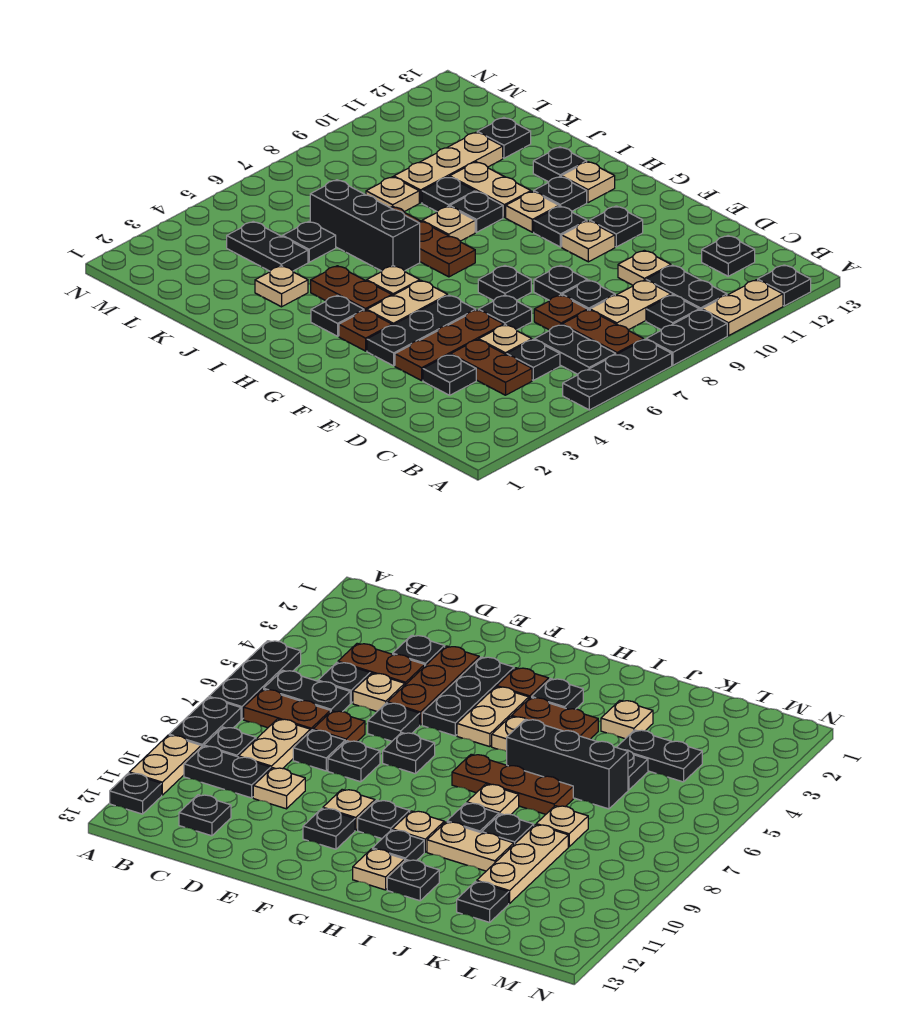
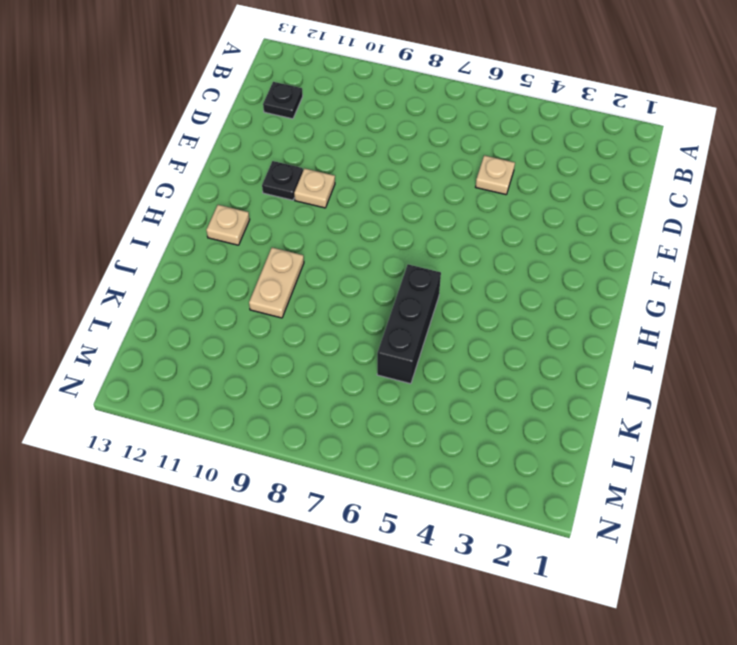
none -> black plate A5:A7 level 1
none -> black plate A8:A9 level 1
none -> tan plate A10:A11 level 1
none -> black plate A12 level 1

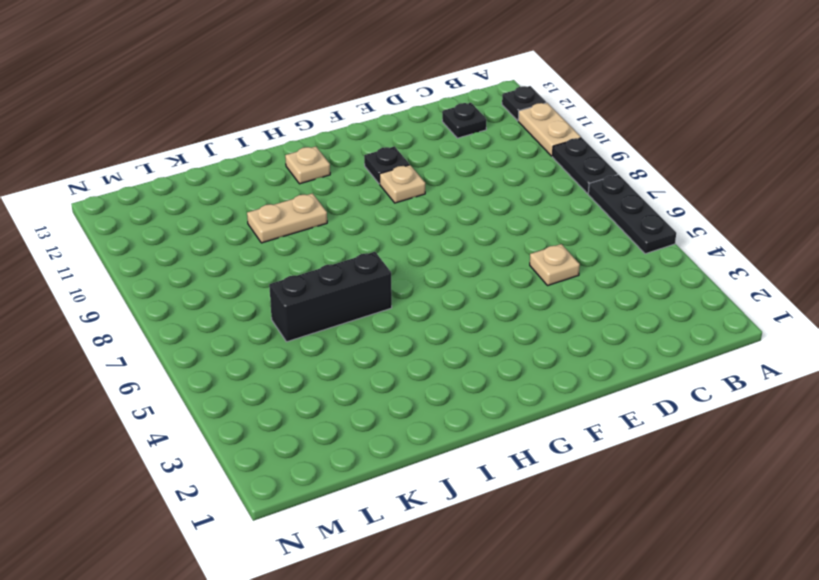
none -> black plate B6:C6 level 1
none -> brown plate B7:C7 level 1
none -> black plate B9 level 1
none -> black plate B10:C10 level 1

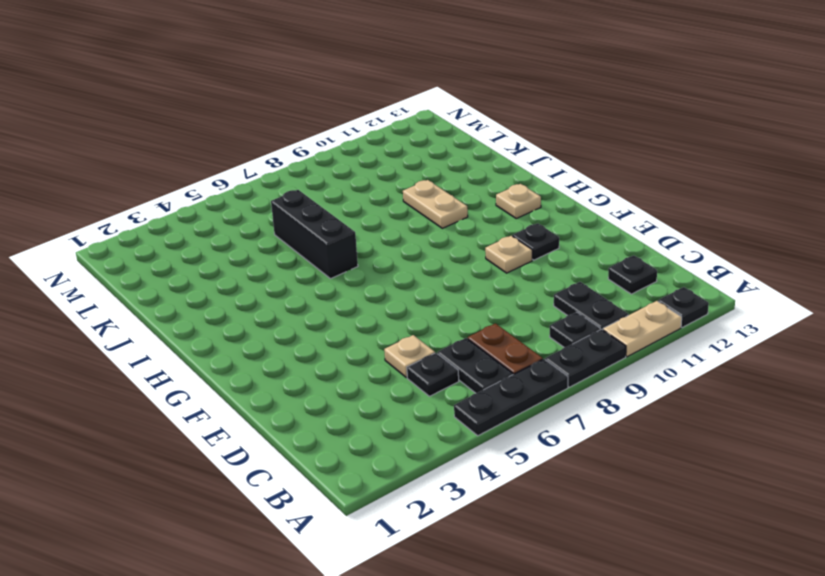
none -> brown plate C4:D4 level 1
none -> tan plate C8:C9 level 1
none -> black plate D3 level 1
none -> brown plate D7 level 1

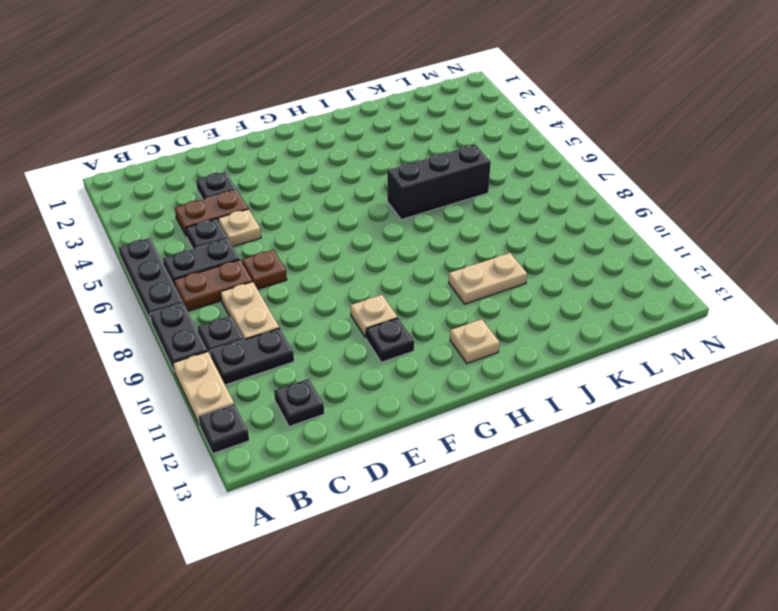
none -> black plate D8 level 1
none -> tan plate D10 level 1
none -> brown plate E3:E5 level 1
none -> black plate E6 level 1

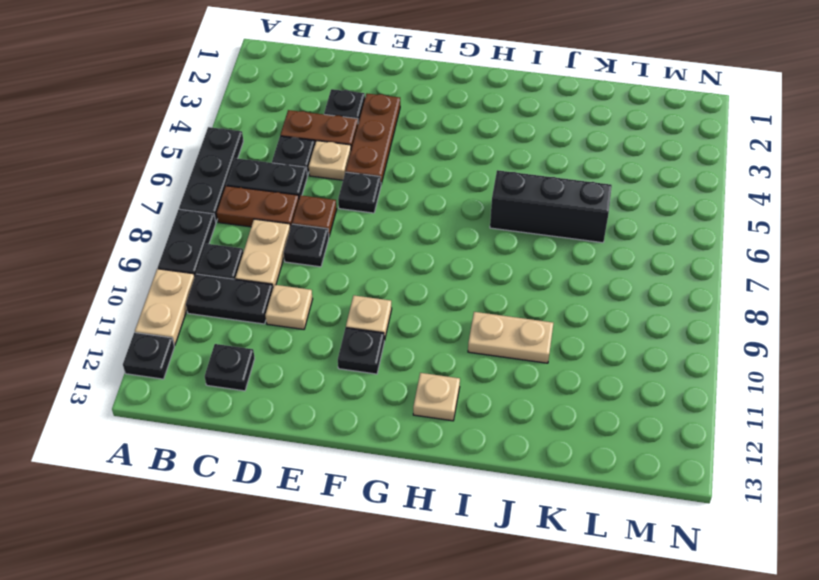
none -> black plate E8 level 1
none -> black plate F3:F5 level 1
none -> black plate F7 level 1
none -> brown plate G3 level 1

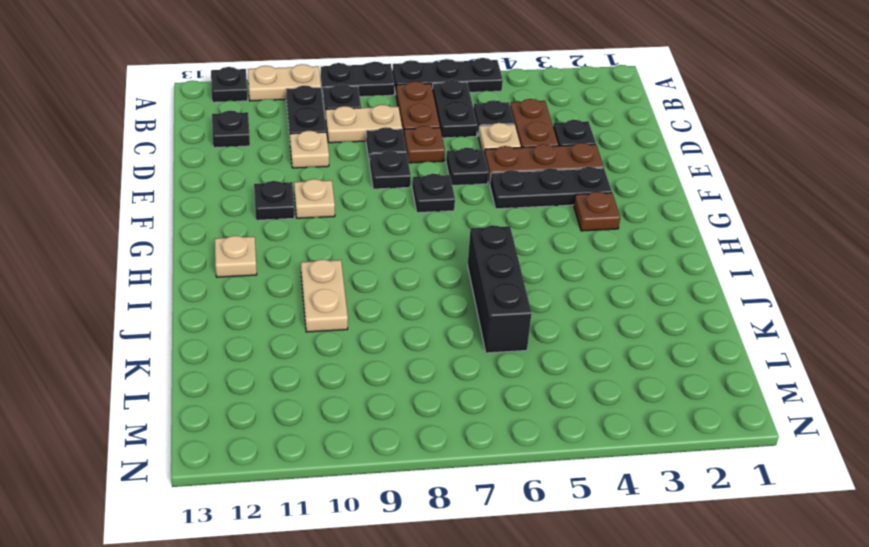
none -> tan plate G4:G5 level 1
none -> black plate G10 level 1
none -> black plate H3 level 1
none -> brown plate H4:I4 level 1

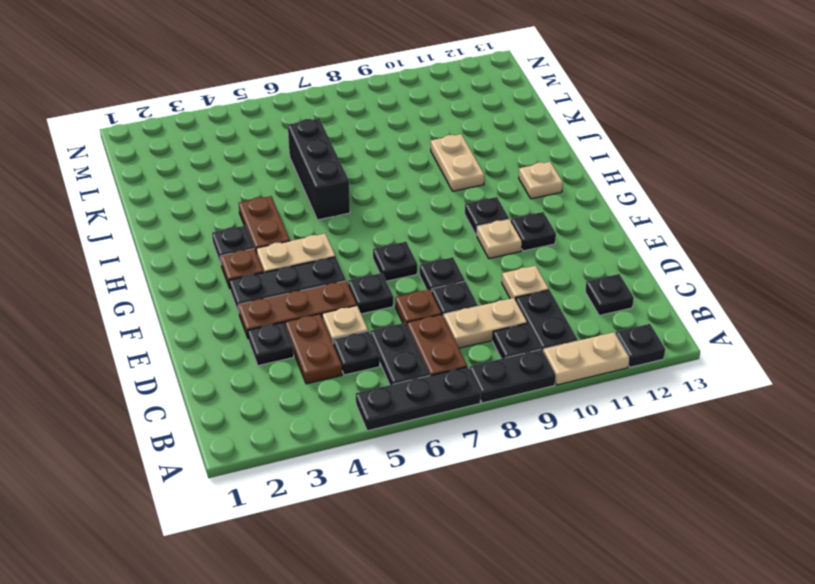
none -> tan plate H5 level 1
none -> brown plate H7:J7 level 1
none -> tan plate H10 level 1
none -> black plate H11 level 1

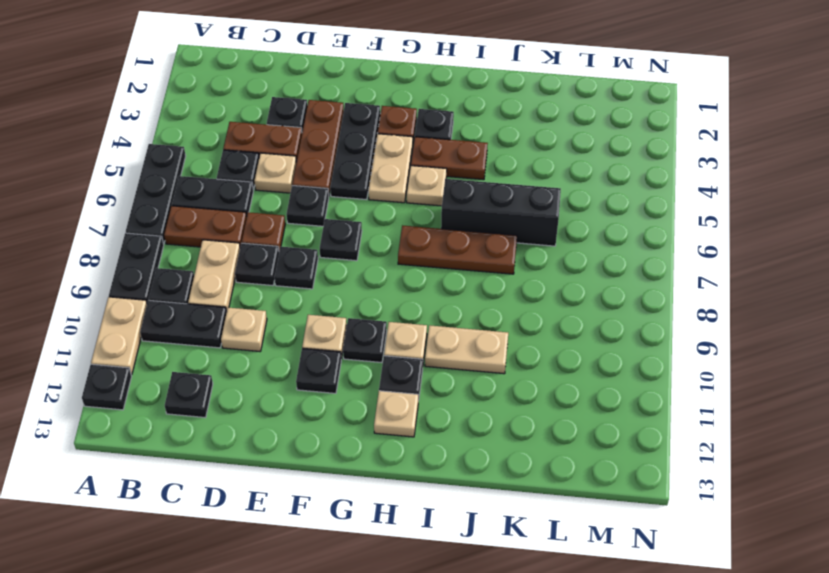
none -> tan plate I8 level 1
none -> black plate I9 level 1
none -> black plate I12 level 1
none -> tan plate J3 level 1

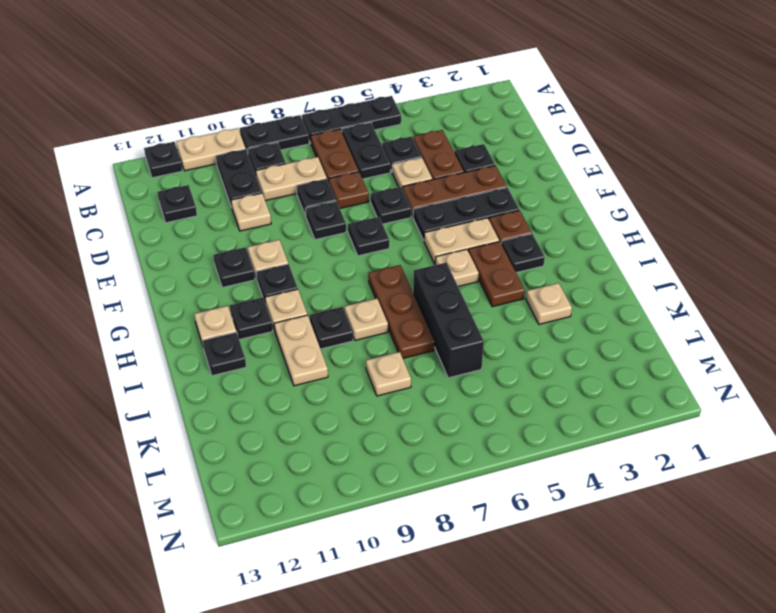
none -> black plate J9 level 1
none -> black plate K4:L4 level 1
none -> black plate K5 level 1
none -> tan plate K9:K11 level 1

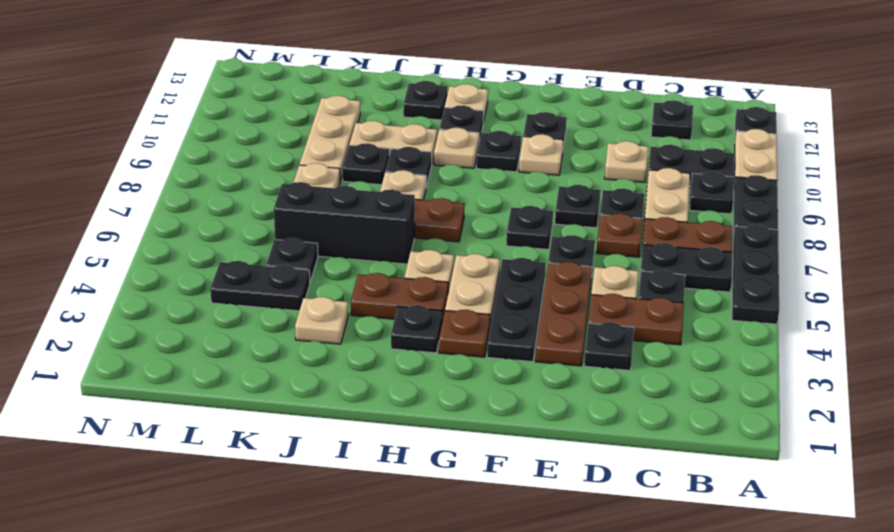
none -> black plate K12 level 1

